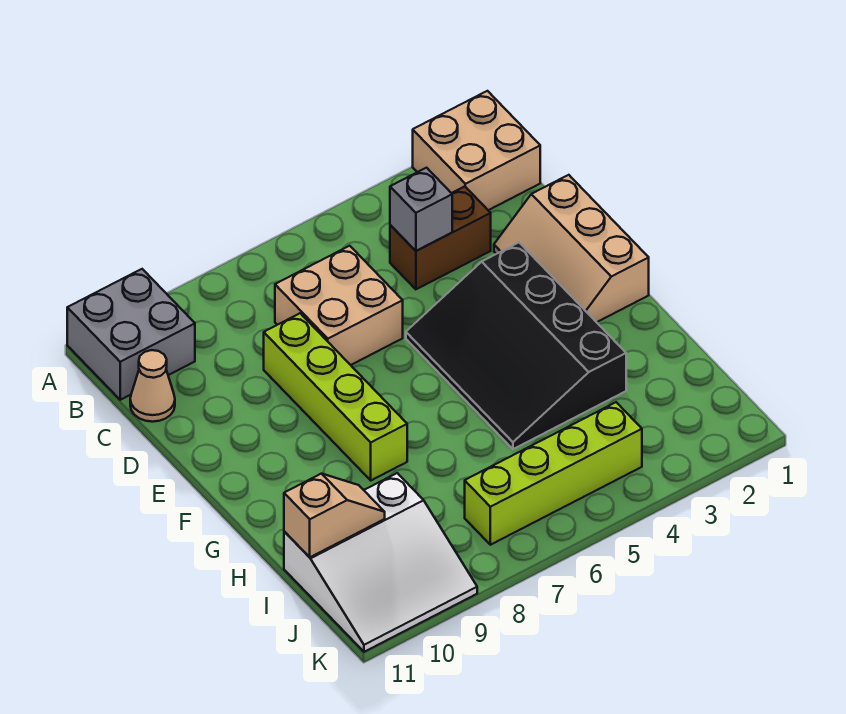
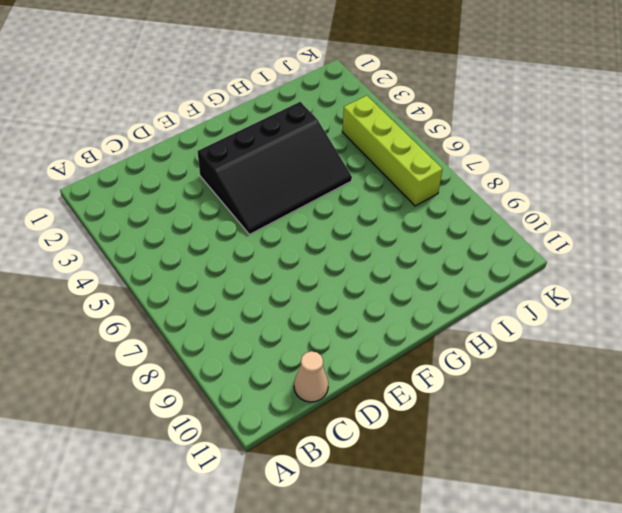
none -> tan brick A1:B2 level 1
none -> grey brick A10:B11 level 1
none -> brown brick C3:C4 level 1

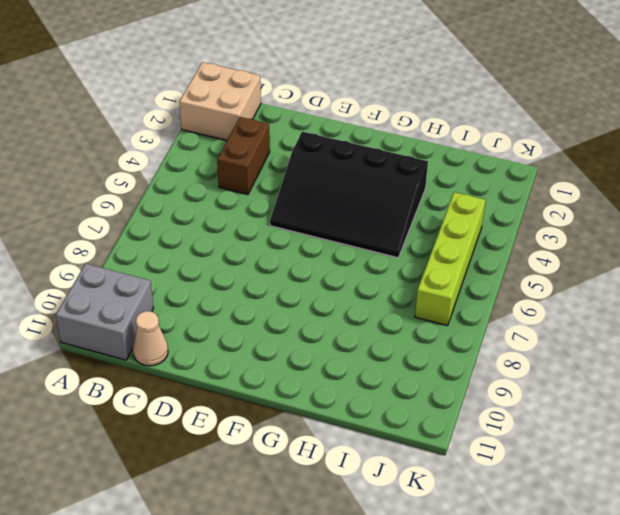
none -> tan brick C6:D7 level 1
none -> tan slope D1:F2 level 1 top 1
none -> lime brick D8:G8 level 1

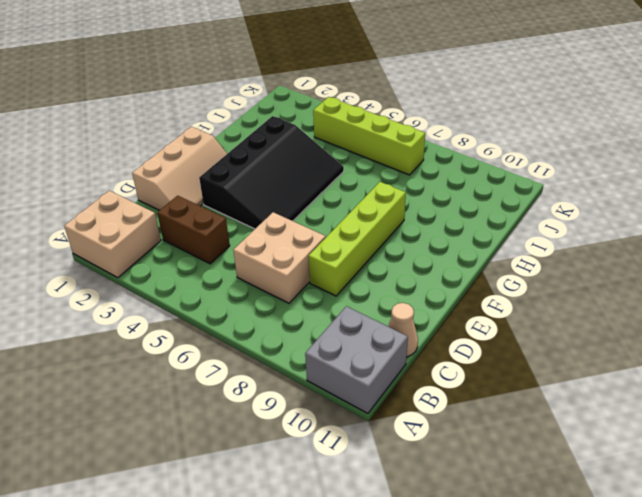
none -> white slope I9:K11 level 1 top I
none -> grey brick C4 level 2
none -> tan slope I10:I11 level 2 top 11

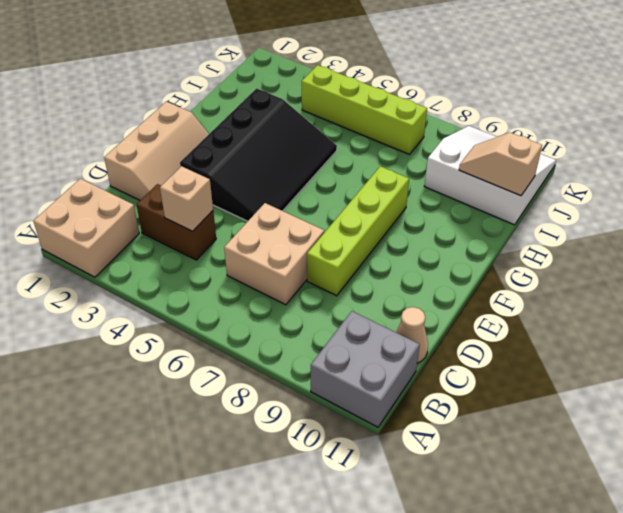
tan brick C4 level 2 -> grey brick C4 level 2

